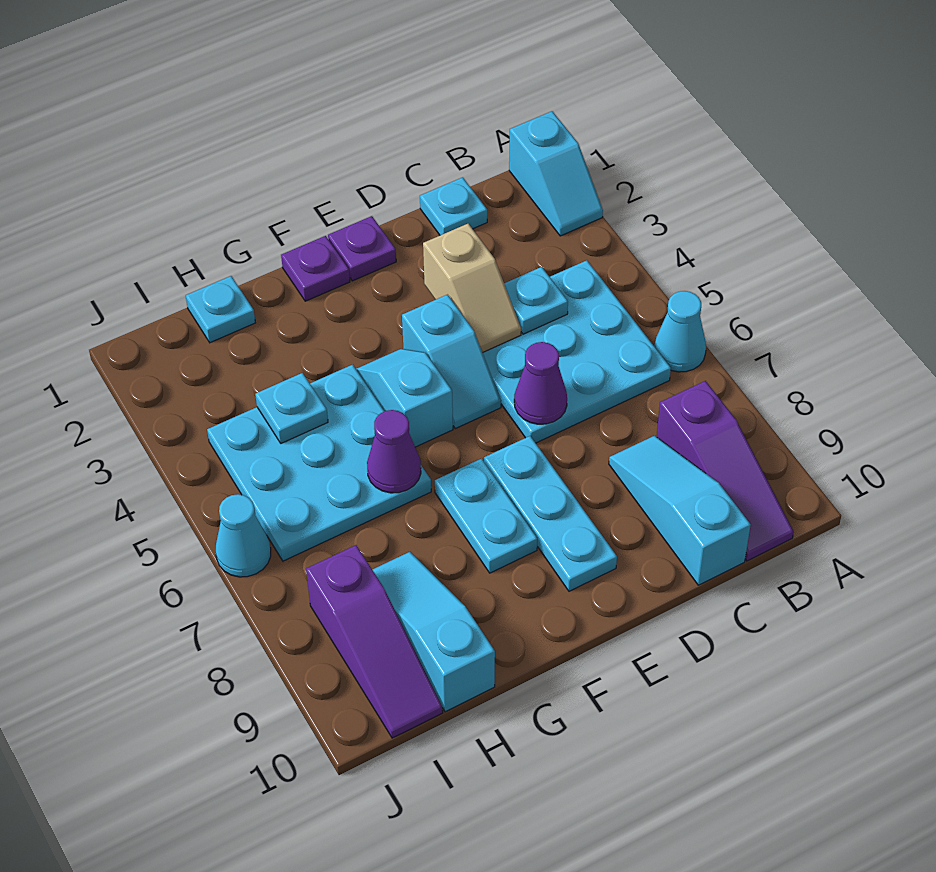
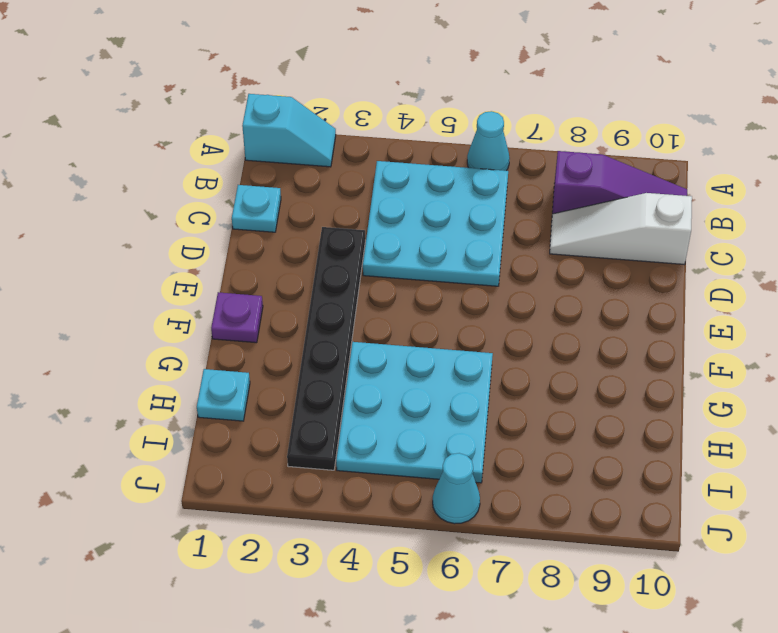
white slope C8:C10 level 1 top 10 -> cyan slope C8:C10 level 1 top 10
black plate D3:I3 level 1 -> none
none -> purple plate E1 level 1
none -> cyan slope E4:E5 level 1 top 4
none -> cyan plate E7:E9 level 1

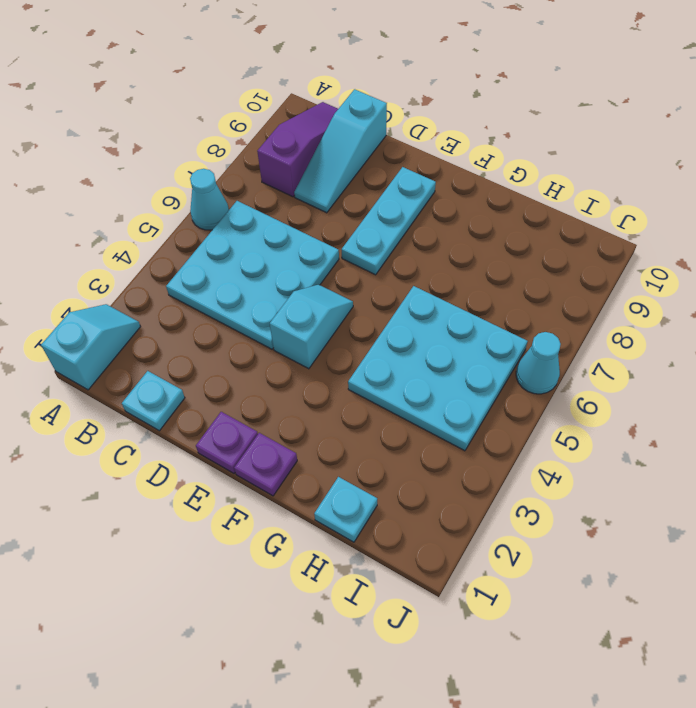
none -> cyan slope F4:F5 level 1 top 5
none -> cyan plate F7:F8 level 1
none -> cyan slope H8:H10 level 1 top 10

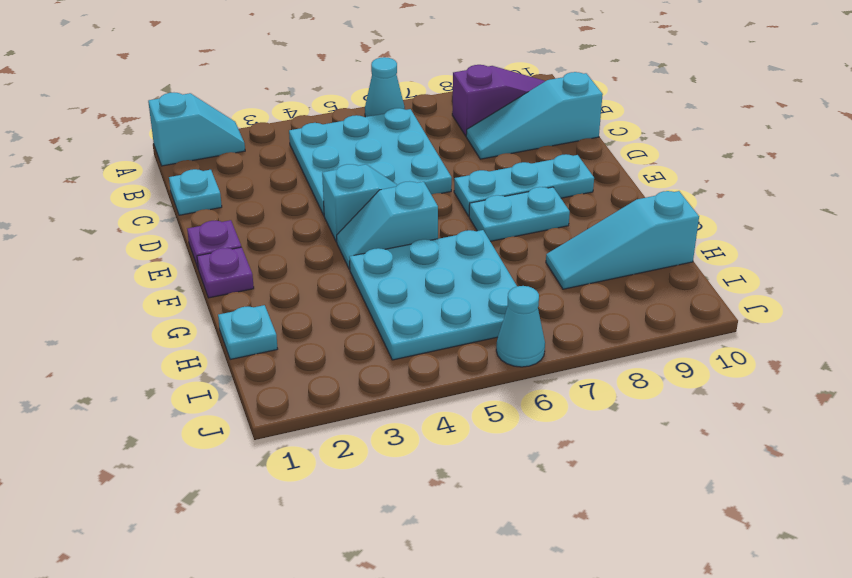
none -> purple slope I8:I10 level 1 top 8
none -> cyan plate C4 level 2
none -> tan slope D3:D4 level 2 top 3

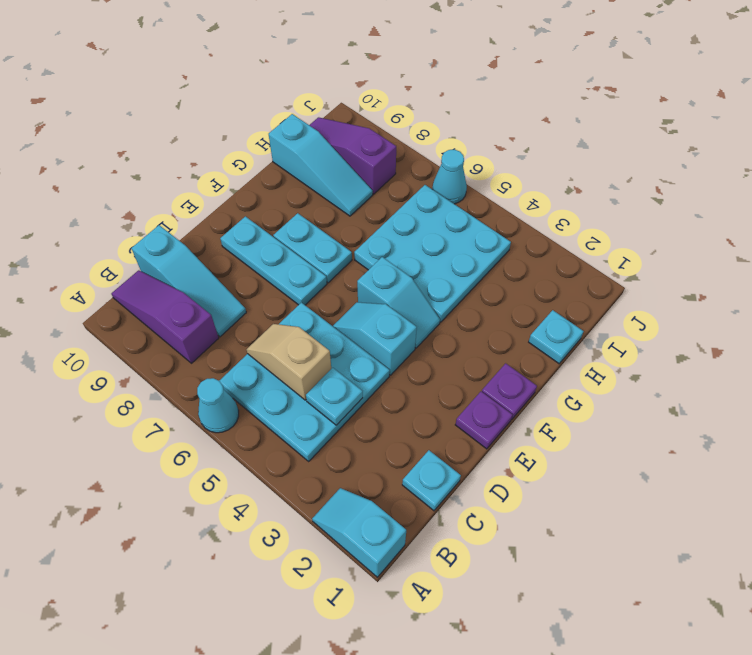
tan slope C5:C6 level 2 top 5 -> tan slope D3:D4 level 2 top 3
none -> purple cone D6 level 2
none -> purple cone G6 level 2
none -> cyan plate H4 level 2

